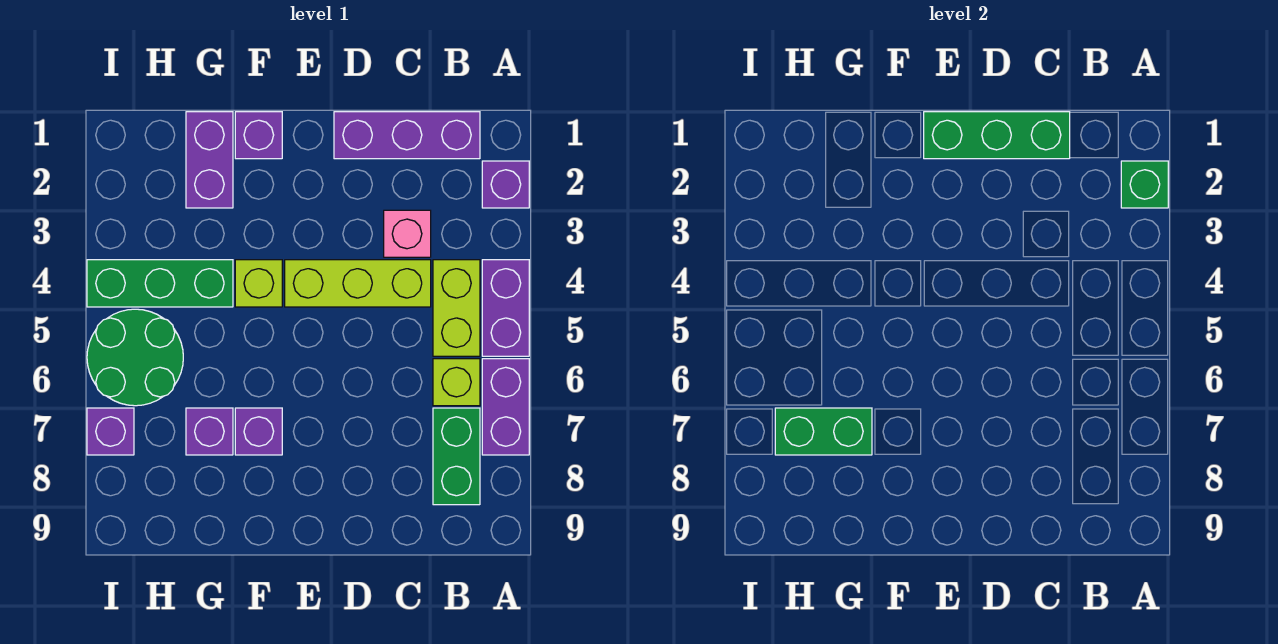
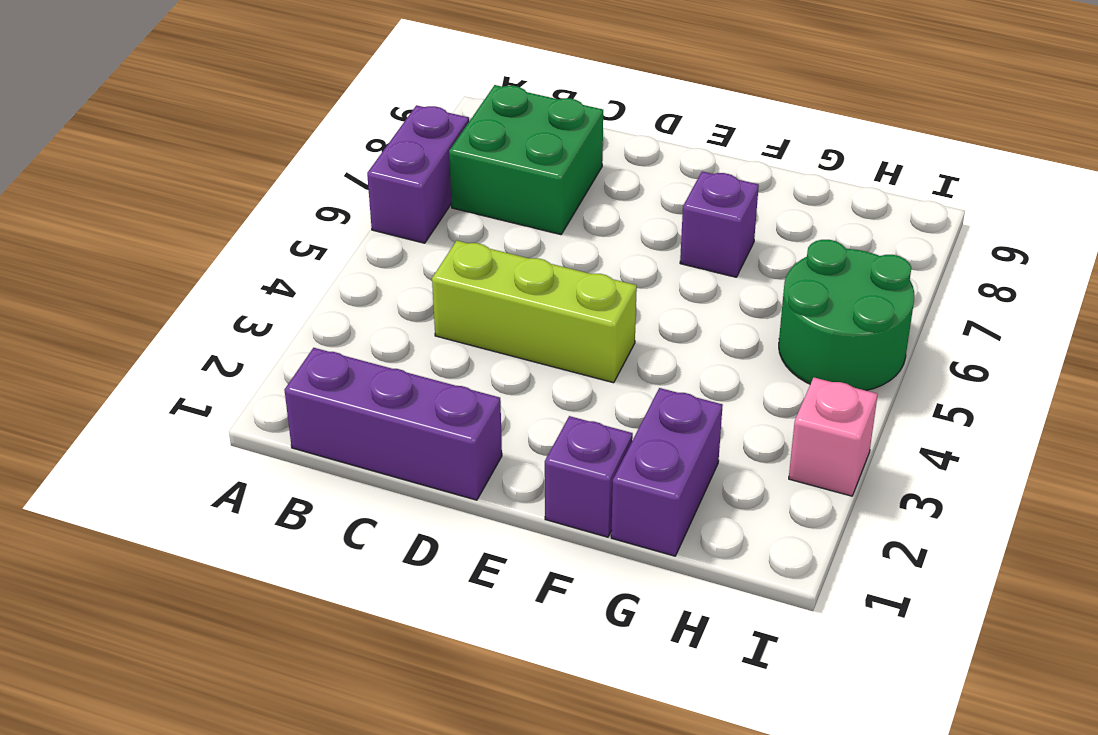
green brick B7:C8 level 1 -> green brick B7:B8 level 1
pink brick I3 level 1 -> pink brick C3 level 1
none -> purple brick A2 level 1
none -> purple brick A4:A5 level 1
none -> lime brick B4:B5 level 1

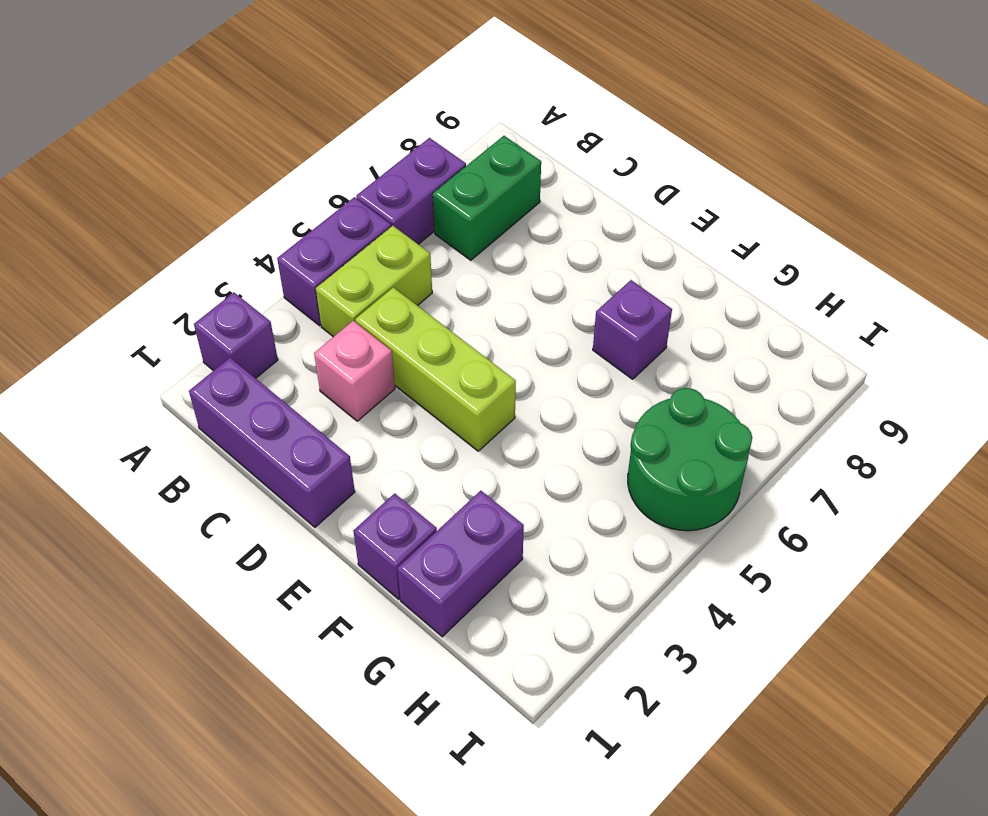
none -> lime brick B6 level 1
none -> lime brick F4 level 1
none -> green brick G4:I4 level 1

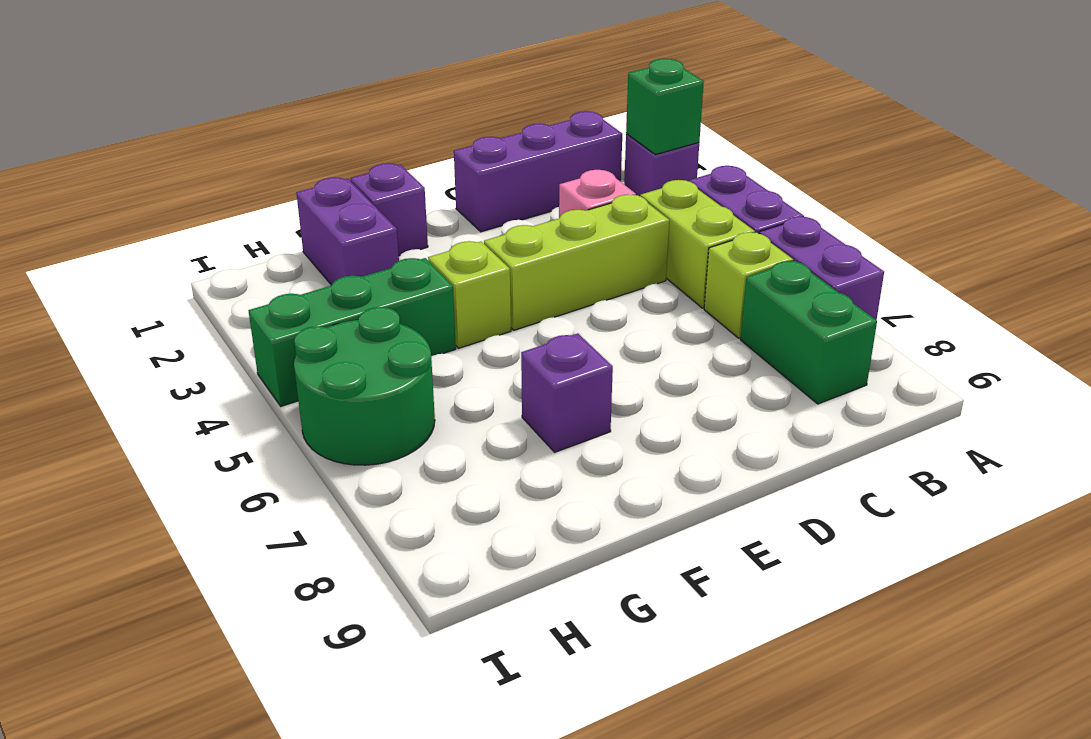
none -> purple brick G7 level 1
none -> purple brick I7 level 1
none -> green brick C1:E1 level 2

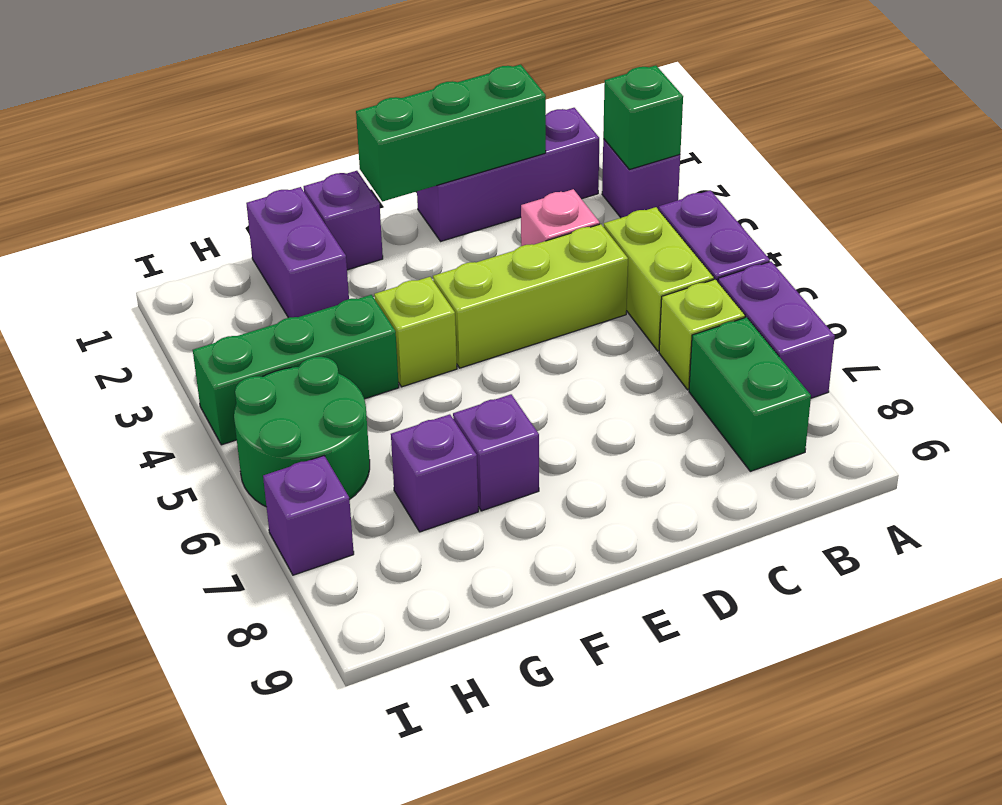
none -> green brick G7:H7 level 2

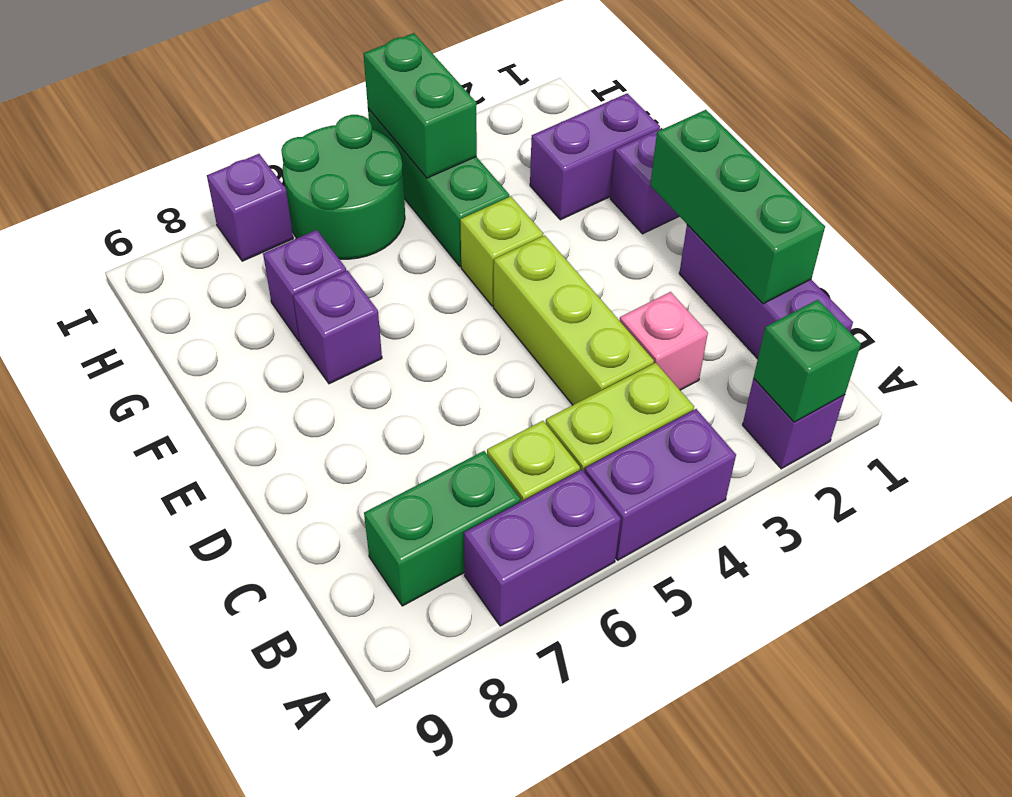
green brick H4:I4 level 2 -> green brick G7:H7 level 2

